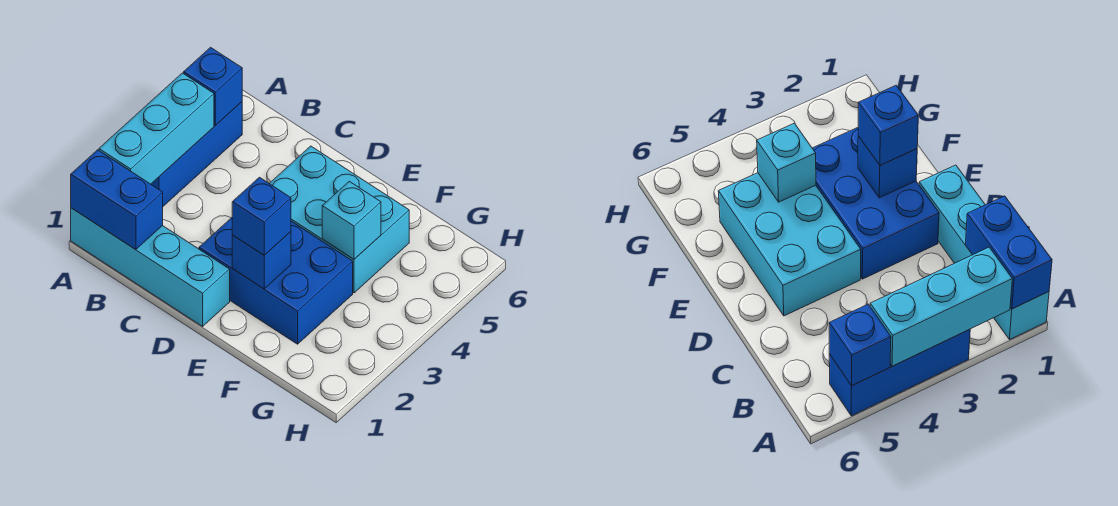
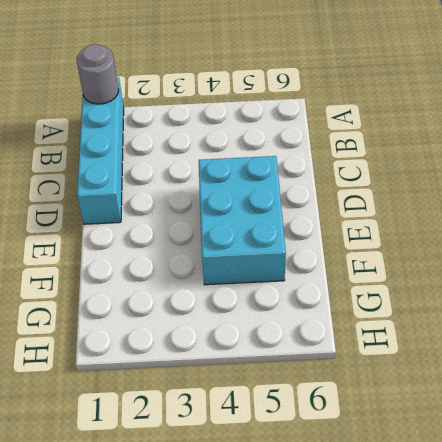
grey round brick A1 level 2 -> blue brick A1:B1 level 2
none -> blue brick A3:A5 level 1
none -> blue brick D2:F3 level 1

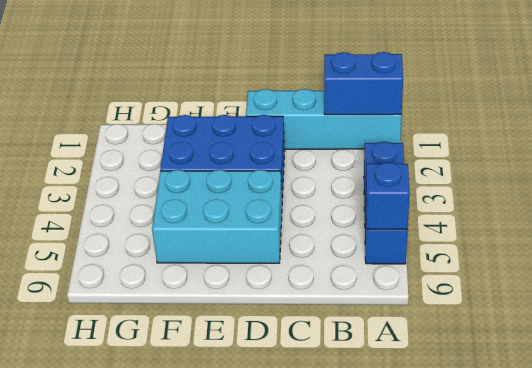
none -> cyan brick A2:A4 level 2
none -> blue brick E2 level 2

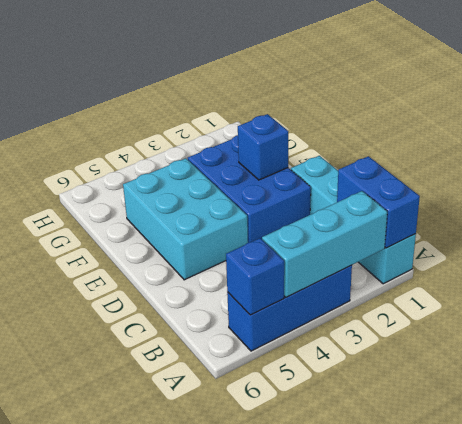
none -> cyan brick F4 level 2
none -> blue brick E2 level 3

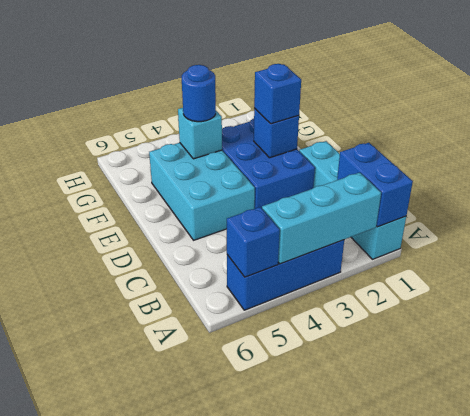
blue round brick F4 level 3 -> none

